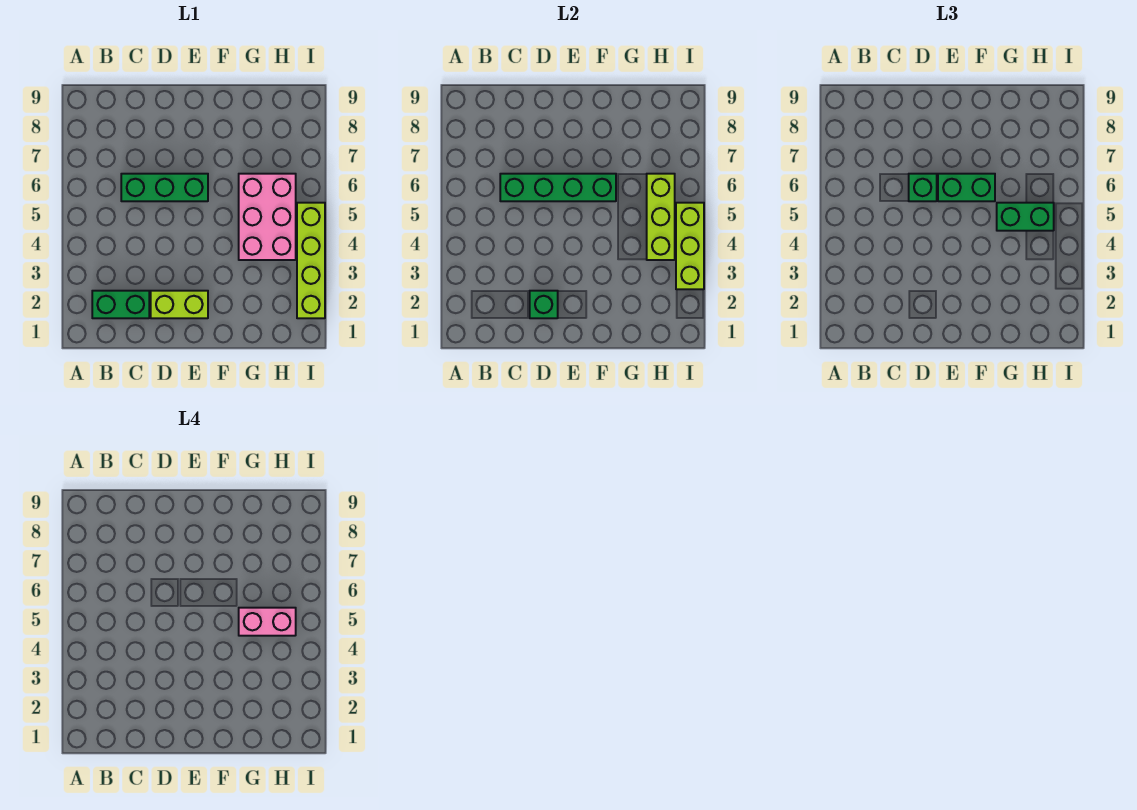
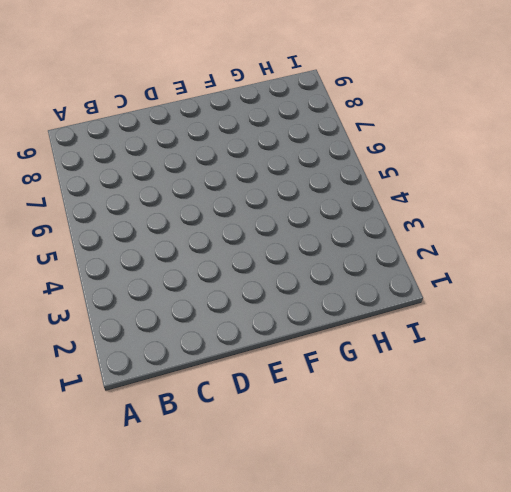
none -> green brick B2:C2 level 1
none -> green brick C6:E6 level 1
none -> lime brick D2:E2 level 1

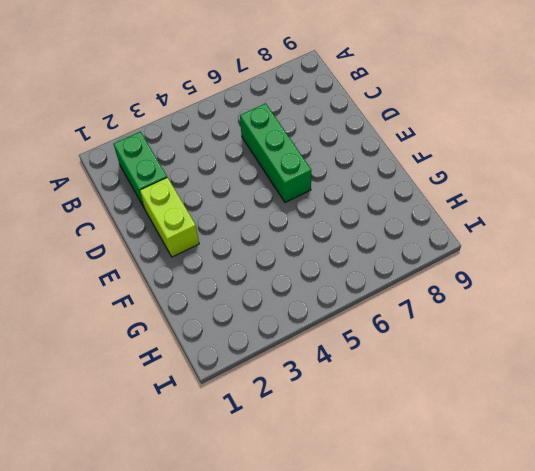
none -> pink brick G4:H6 level 1
none -> lime brick I2:I5 level 1
none -> green brick C6:F6 level 2

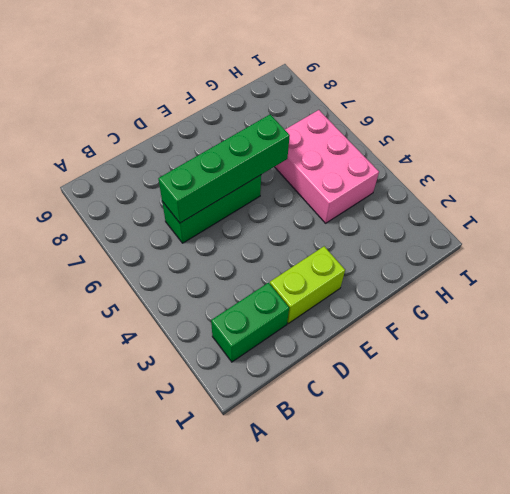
none -> lime brick I2:I5 level 1
none -> green brick D2 level 2
none -> lime brick H4:H6 level 2

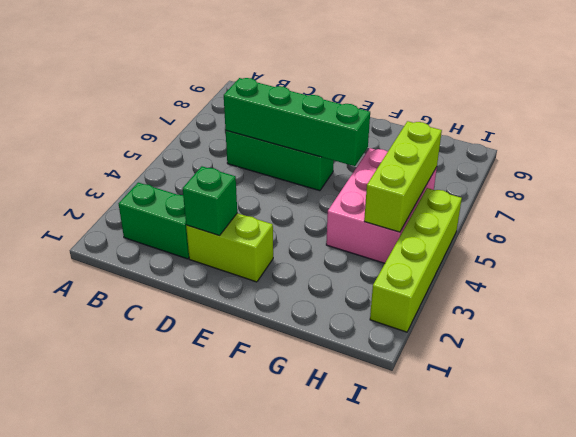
none -> lime brick I3:I5 level 2
none -> green brick D6 level 3
none -> green brick E6:F6 level 3

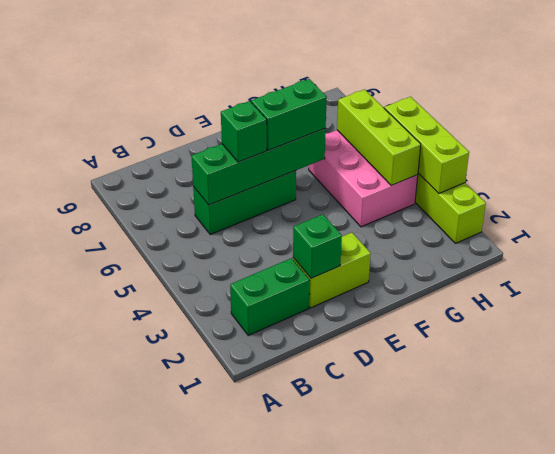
none -> green brick G5:H5 level 3
none -> pink brick G5:H5 level 4

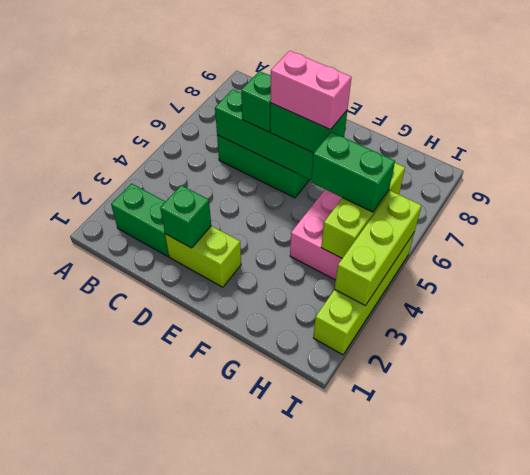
pink brick E6:F6 level 4 -> pink brick G5:H5 level 4

